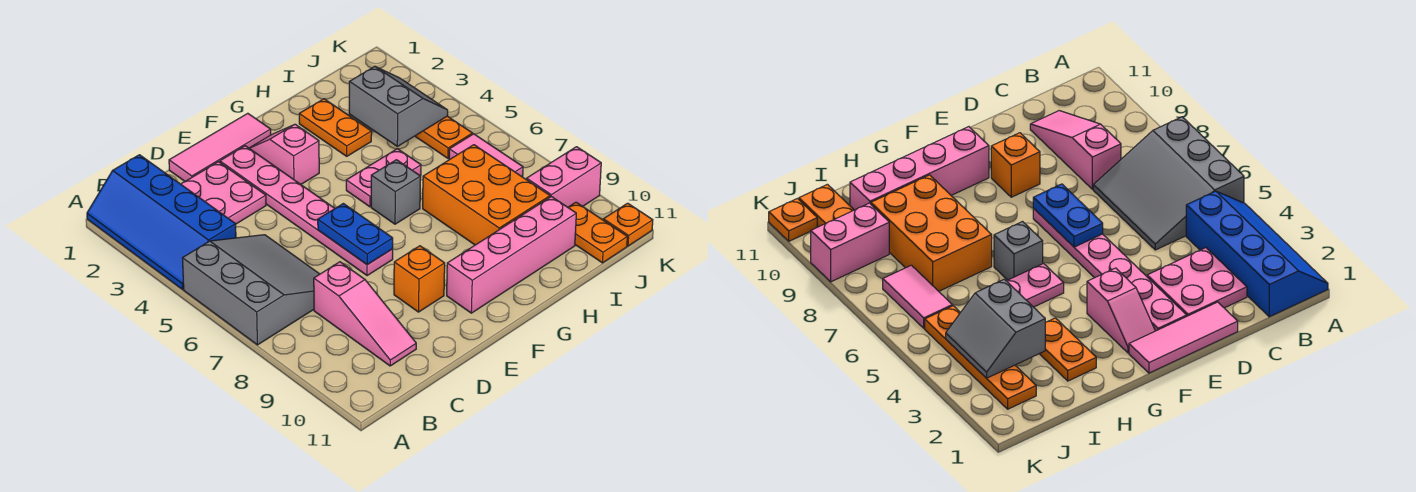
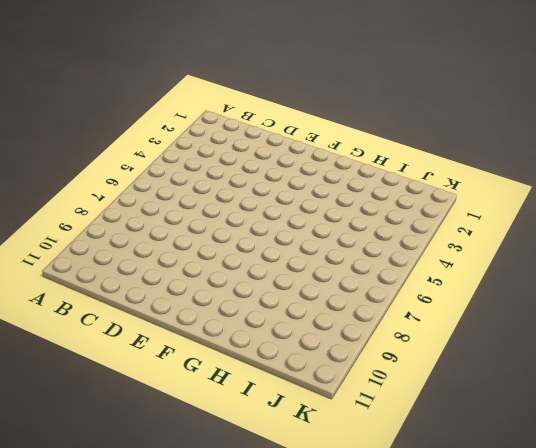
none -> blue slope A1:B4 level 1 top B
none -> grey slope A5:C7 level 1 top A
none -> pink plate C2:D3 level 1

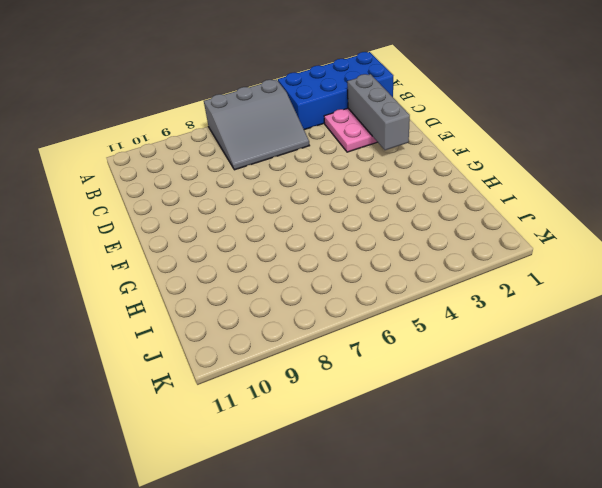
blue brick A1:B4 level 1 -> blue slope A1:B4 level 1 top B
grey brick C2:E2 level 2 -> none
none -> pink slope C8:C10 level 1 top 8
none -> pink tile D1:F1 level 1
none -> pink plate E2:E7 level 1

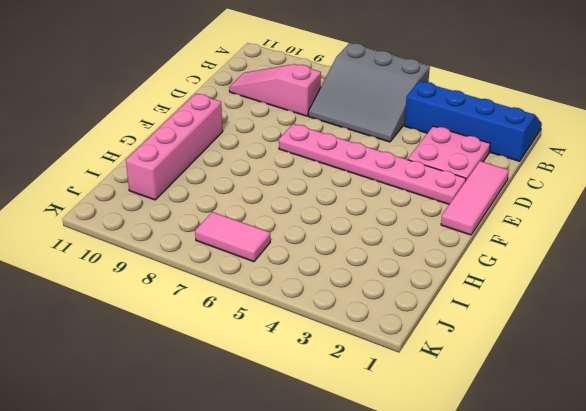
none -> orange brick E9 level 1
none -> pink slope F2:F3 level 1 top 3
none -> pink plate G5:H5 level 1

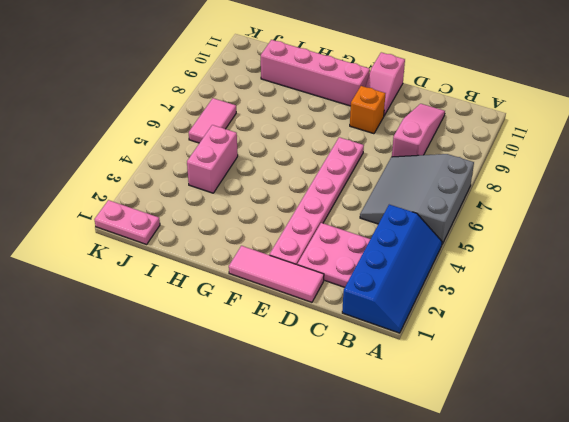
pink slope E10:E11 level 1 top 11 -> pink slope F2:F3 level 1 top 3
pink brick I4:I5 level 1 -> pink brick J9:K9 level 1
pink plate J1:K1 level 1 -> pink plate G5:H5 level 1
none -> grey brick G6 level 1
none -> orange plate H2:H3 level 1
none -> orange brick H7:I9 level 1

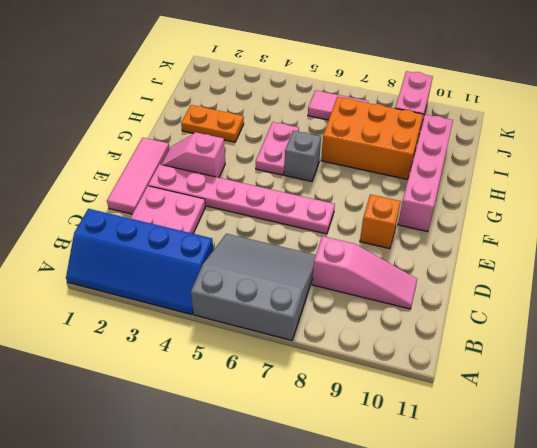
none -> orange plate J2:J5 level 1
none -> orange plate J10:J11 level 1
none -> orange plate K11 level 1

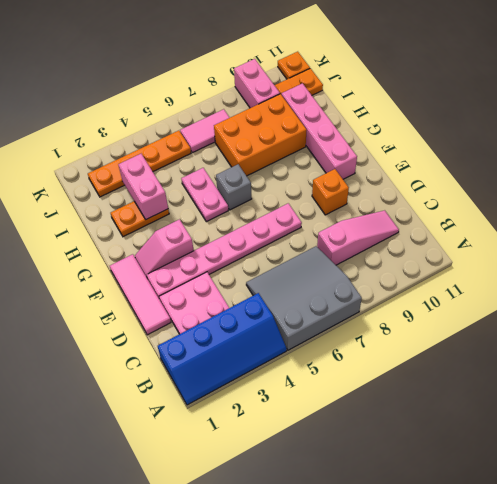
pink brick H3:I3 level 2 -> grey slope I3:J4 level 2 top I
none -> blue plate E6:E7 level 2

